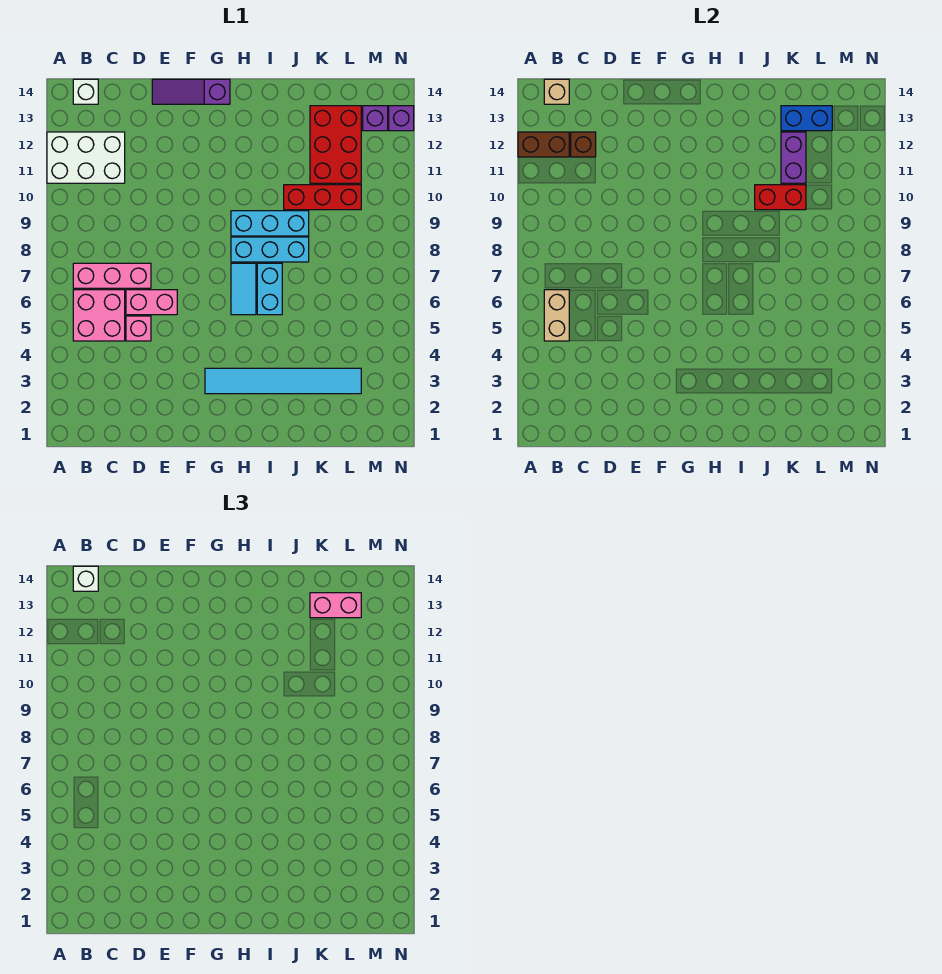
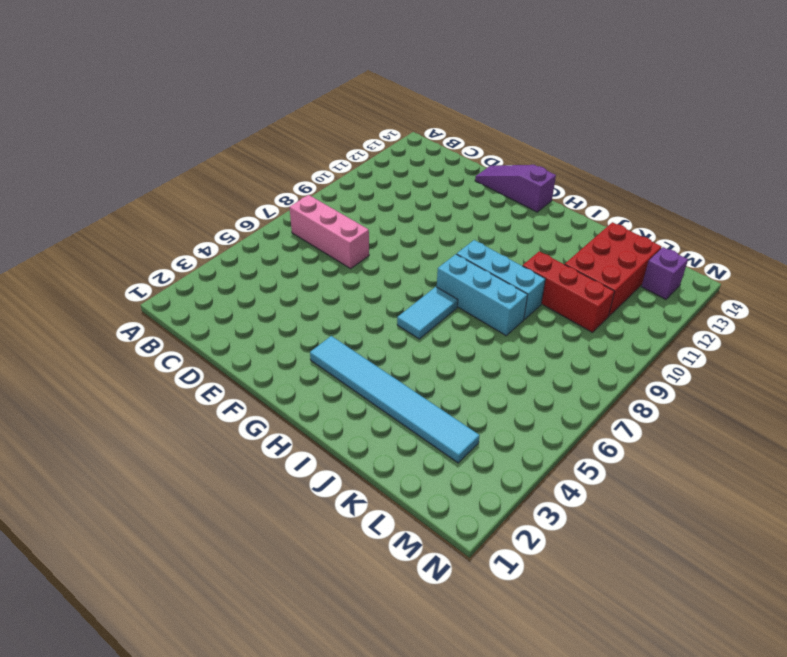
none -> white brick A11:C12 level 1
none -> pink brick B5:C6 level 1
none -> white brick B14 level 1

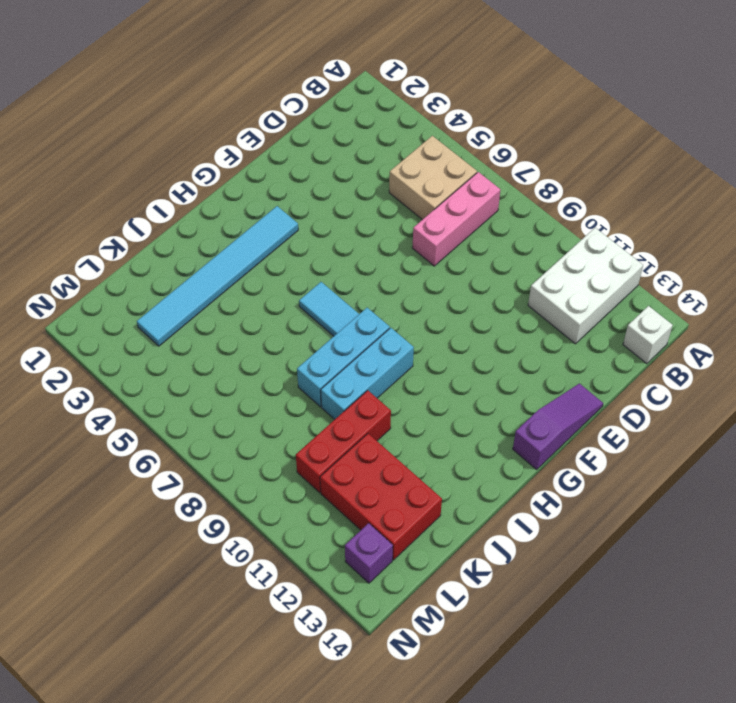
tan brick B5:C6 level 1 -> pink brick B5:C6 level 1
none -> pink brick D5 level 1
none -> pink brick D6:E6 level 1
none -> cyan brick I6:I7 level 1

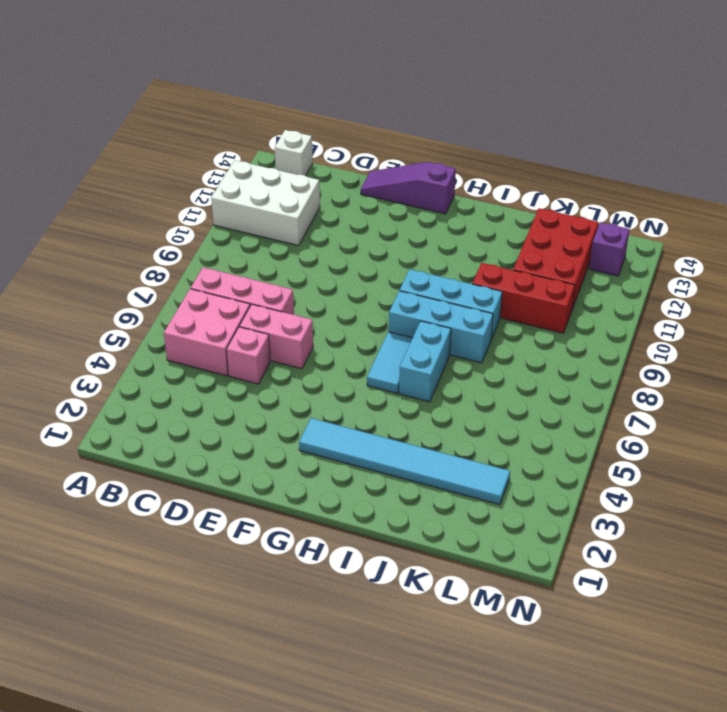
none -> purple brick N13 level 1
none -> brown brick A12:B12 level 2
none -> tan brick B5:B6 level 2

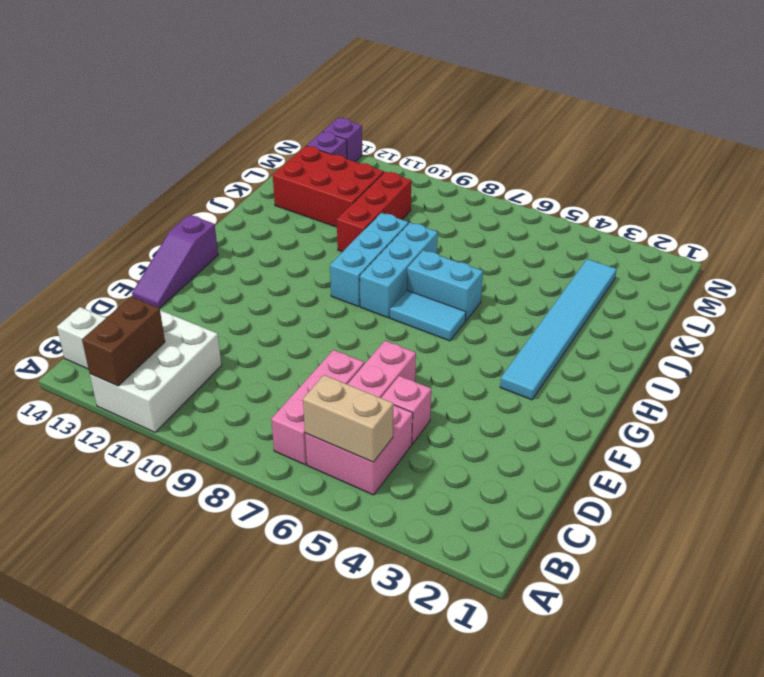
none -> tan brick B14 level 2
none -> brown brick C12 level 2
none -> red brick J10:K10 level 2

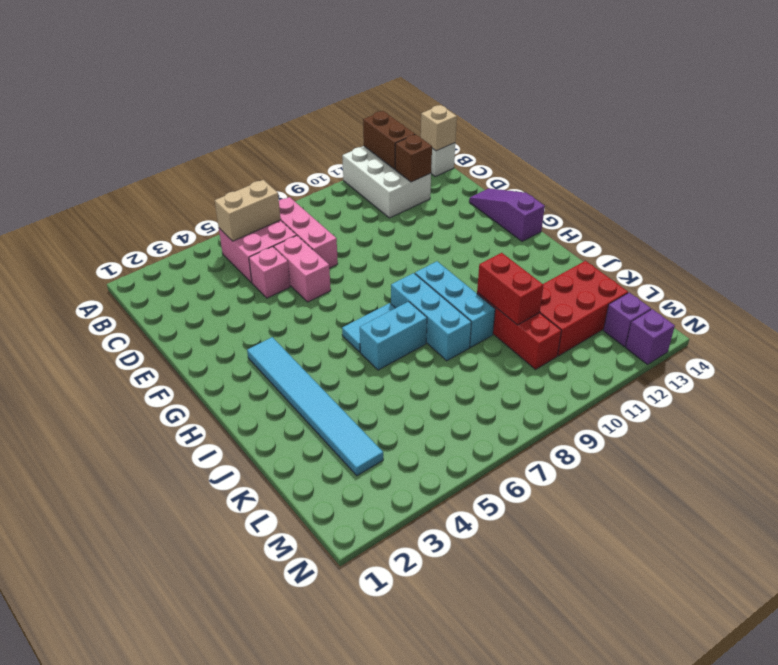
none -> purple brick K11:K12 level 2
none -> blue brick K13:L13 level 2
none -> white brick B14 level 3

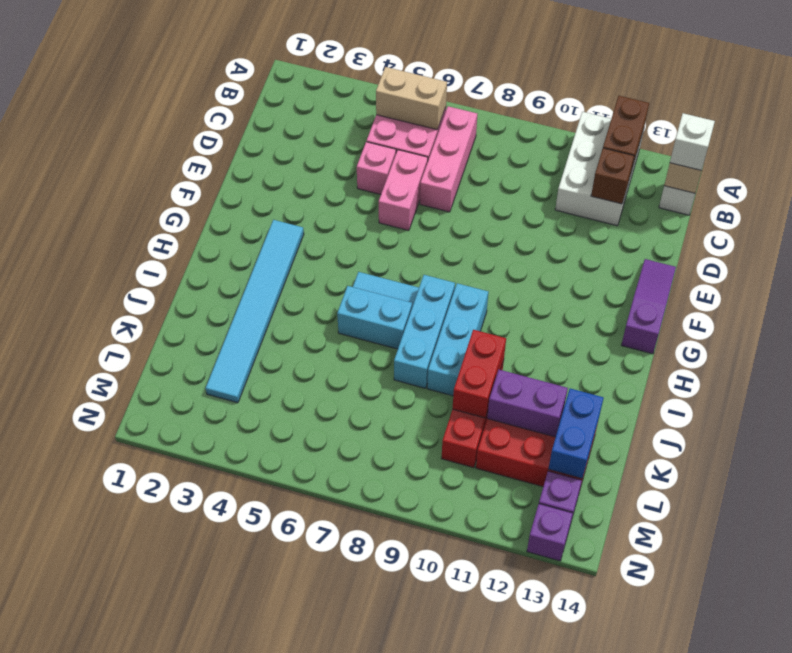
none -> pink brick K13:L13 level 3

